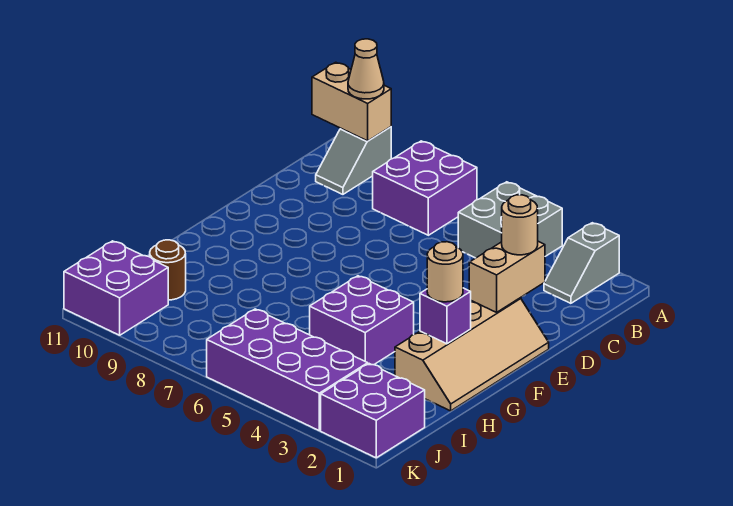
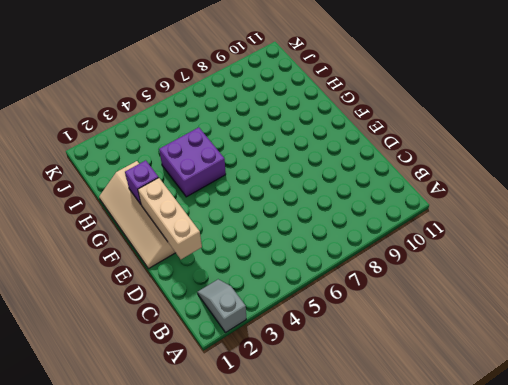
tan brick D2:F2 level 2 -> tan brick D2:E2 level 2
none -> grey brick A4:B5 level 1
none -> purple brick A7:B8 level 1
none -> grey slope A10:B10 level 1 top A

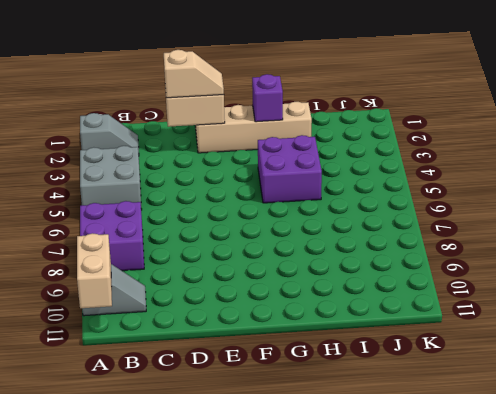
tan slope D2:E2 level 3 top D -> tan round brick D2 level 3
none -> brown round brick I10 level 1
none -> purple brick J1:K2 level 1
none -> purple brick J3:K6 level 1

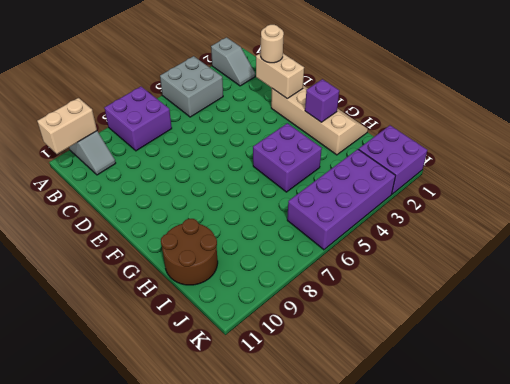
brown round brick H10:I11 level 1 -> brown round brick I10 level 1
none -> purple brick J10:K11 level 1
none -> tan cone A10 level 3
none -> tan round brick G2 level 3

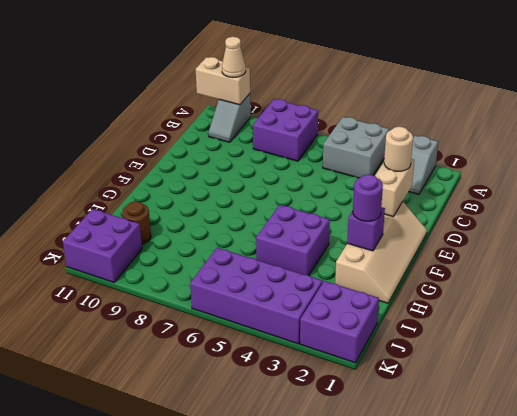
purple round brick G2 level 3 -> tan round brick G2 level 3

